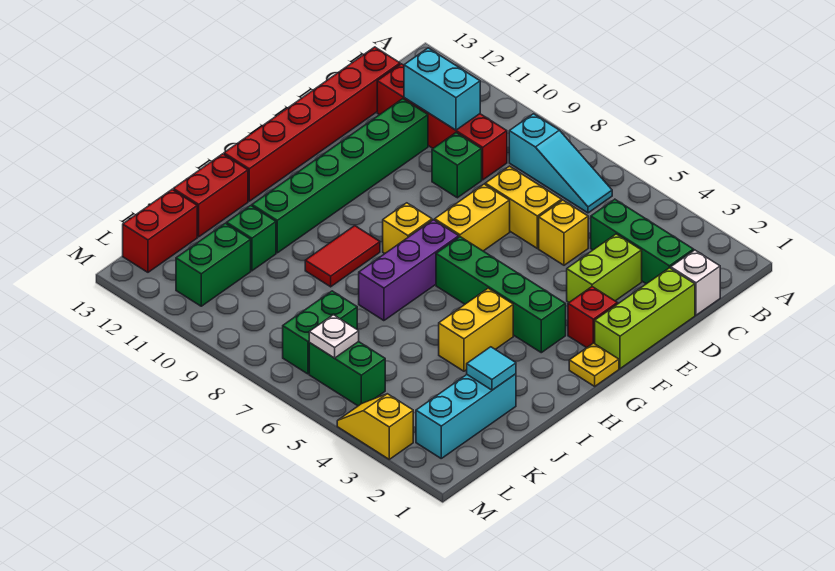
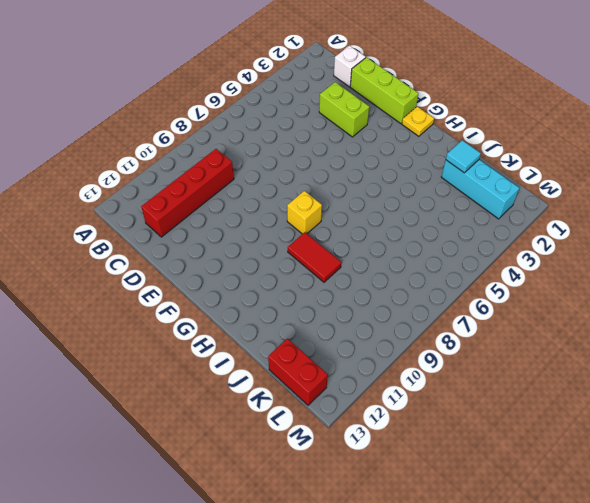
none -> cyan slope B6:B8 level 1 top 8
none -> green brick C2:C4 level 1
none -> red brick C13:H13 level 1
none -> yellow brick D5 level 1

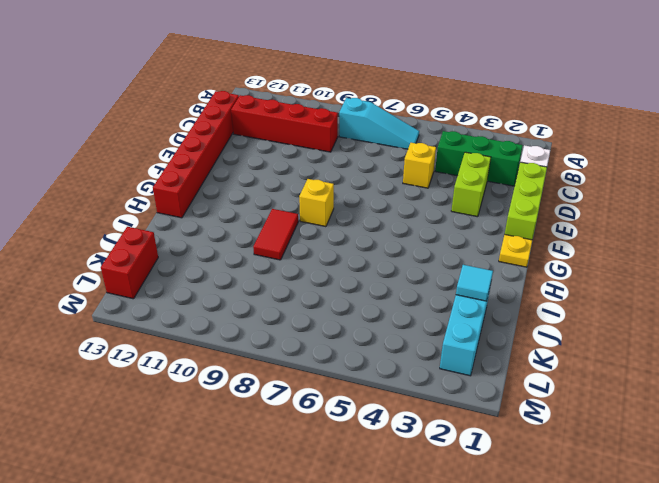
none -> yellow brick D6:D7 level 1
none -> green brick D9 level 1
none -> green brick D11:I11 level 1
none -> yellow brick E7:F7 level 1

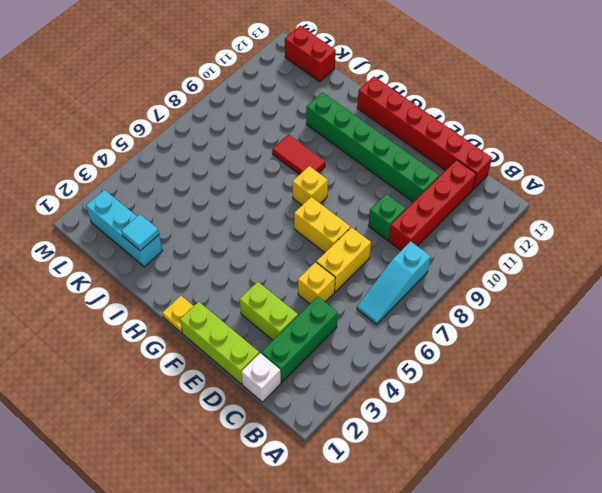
none -> red brick F2 level 1
none -> green brick G3:G6 level 1
none -> purple brick G7:I7 level 1
none -> yellow brick H4:I4 level 1

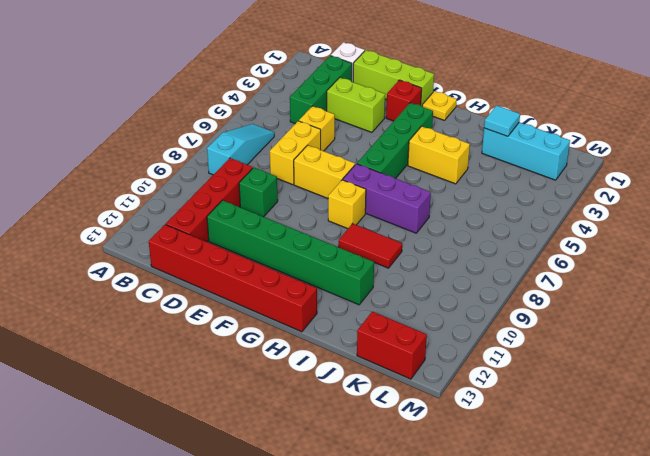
none -> red brick I13:J13 level 1
none -> green brick J11 level 1
none -> green brick K7:L7 level 1
none -> green brick K11:L11 level 1

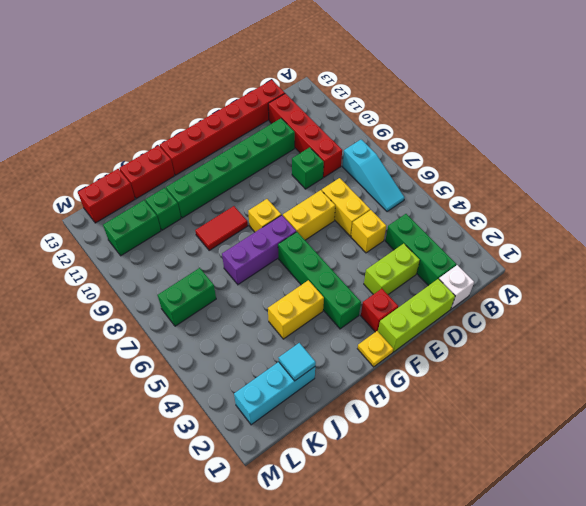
none -> green brick L5:L6 level 1
none -> yellow slope M3:M4 level 1 top 3
none -> cyan brick C10:C11 level 2
none -> white plate L6 level 2

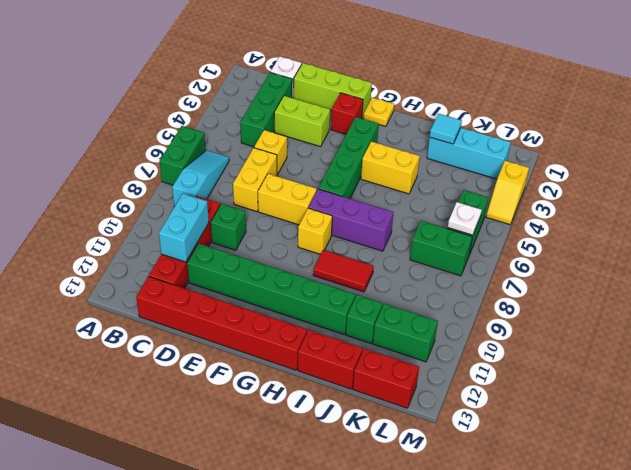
green brick A6:A7 level 1 -> none

